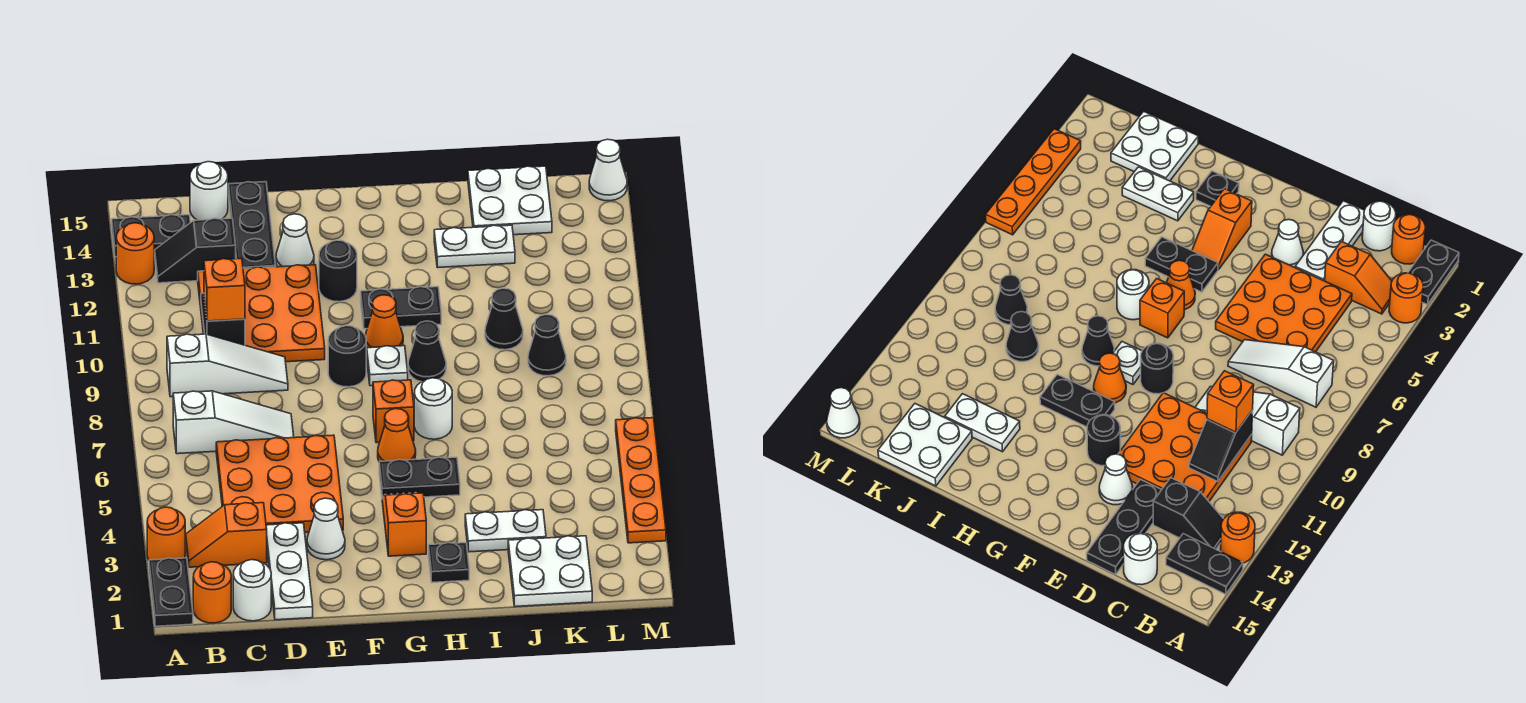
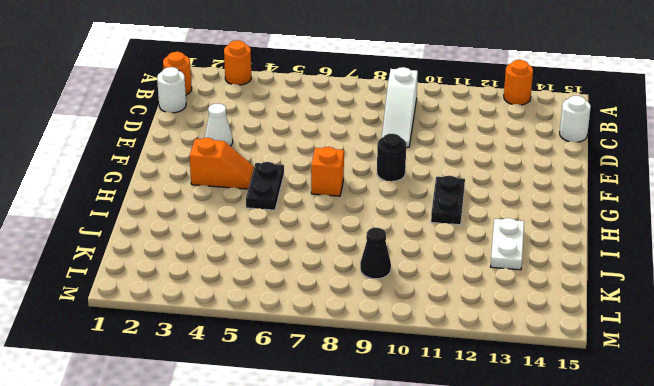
none -> black plate A1:A2 level 1
none -> black plate A14:B14 level 1
none -> orange slope B3:C3 level 1 top C
none -> white slope B7:D7 level 1 top B

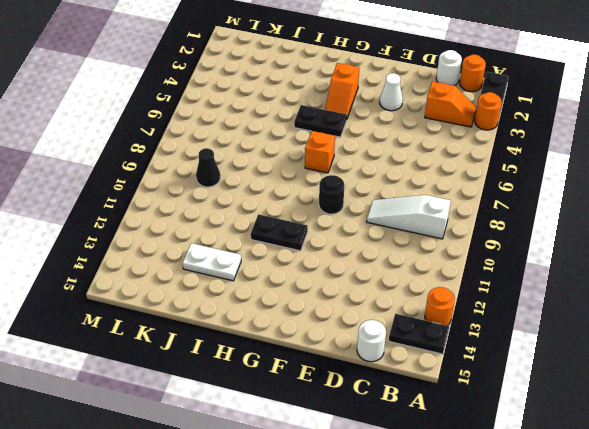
none -> white slope B7:D7 level 1 top B
none -> black slope B13:C13 level 1 top C
none -> orange plate C4:E6 level 1
none -> orange plate C10:E12 level 1

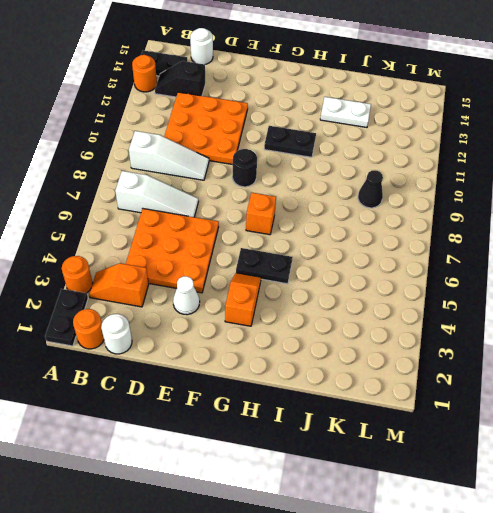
none -> white plate D1:D3 level 1
none -> black plate D13:D15 level 1
none -> white cone E13 level 1
none -> black round brick F12 level 1

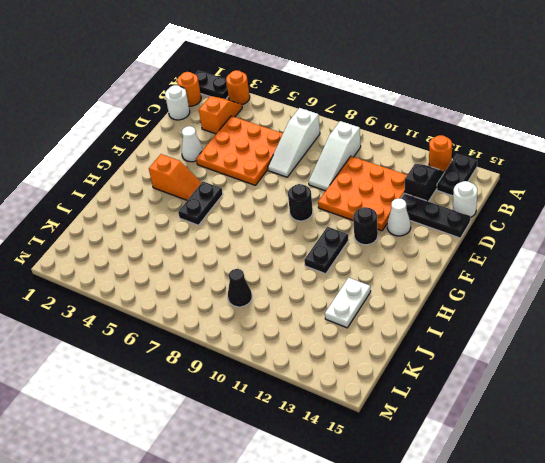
none -> white plate D1:D3 level 1
none -> orange cone G6 level 1
none -> orange brick G7 level 1
none -> white plate G9 level 1

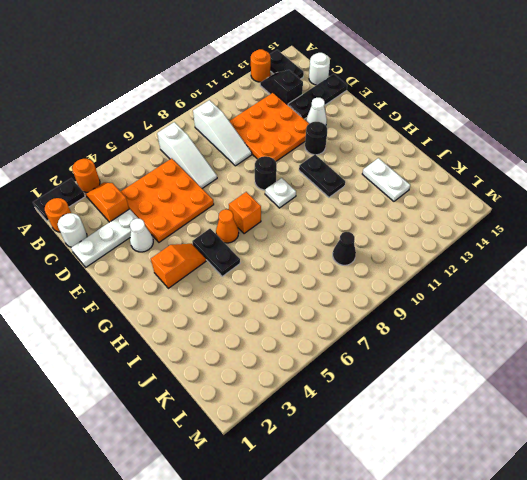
none -> orange cone G10 level 1
none -> black plate H2 level 1
none -> white round brick H7 level 1
none -> black cone H9 level 1

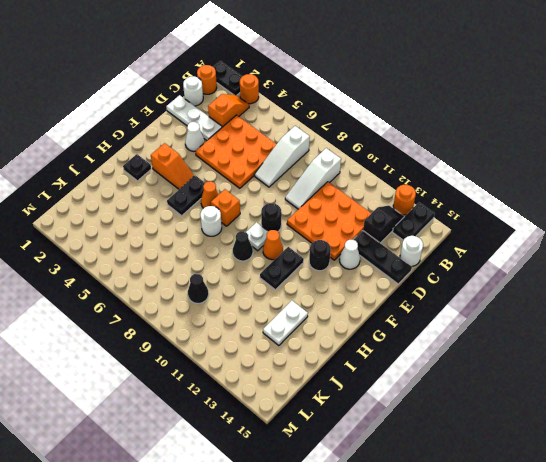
none -> white plate I3:J3 level 1
none -> white plate J1:K2 level 1
none -> black cone J10 level 1
none -> white plate J14:K15 level 1

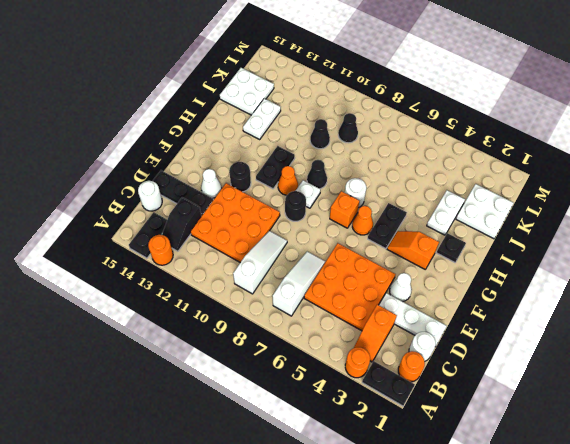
none -> orange plate M3:M6 level 1
none -> white cone M15 level 1
none -> black slope C10:C11 level 2 top 10
none -> orange brick C10 level 3

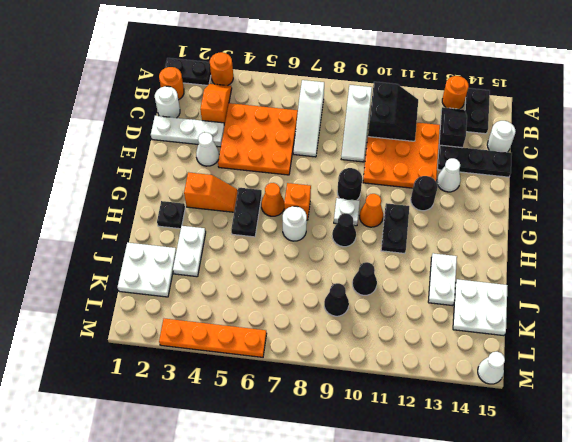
black slope B10:C11 level 2 top 10 -> black slope C10:C11 level 2 top 10
none -> orange brick C10 level 3

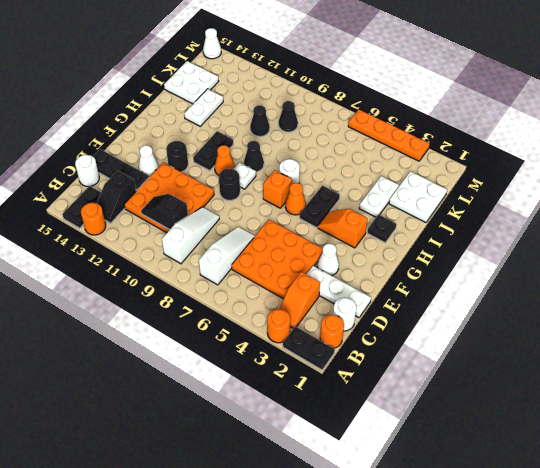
none -> orange brick C10 level 3

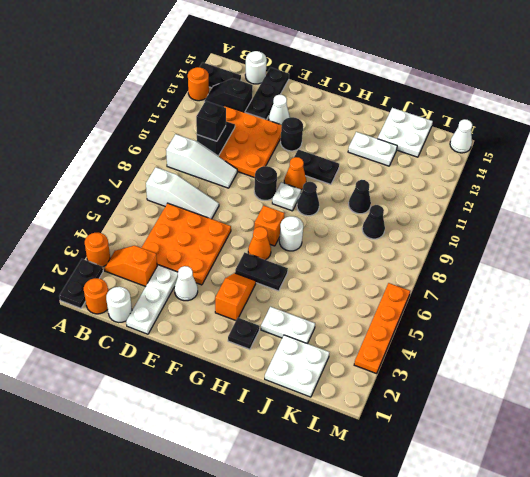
black brick C10 level 3 -> orange brick C10 level 3

